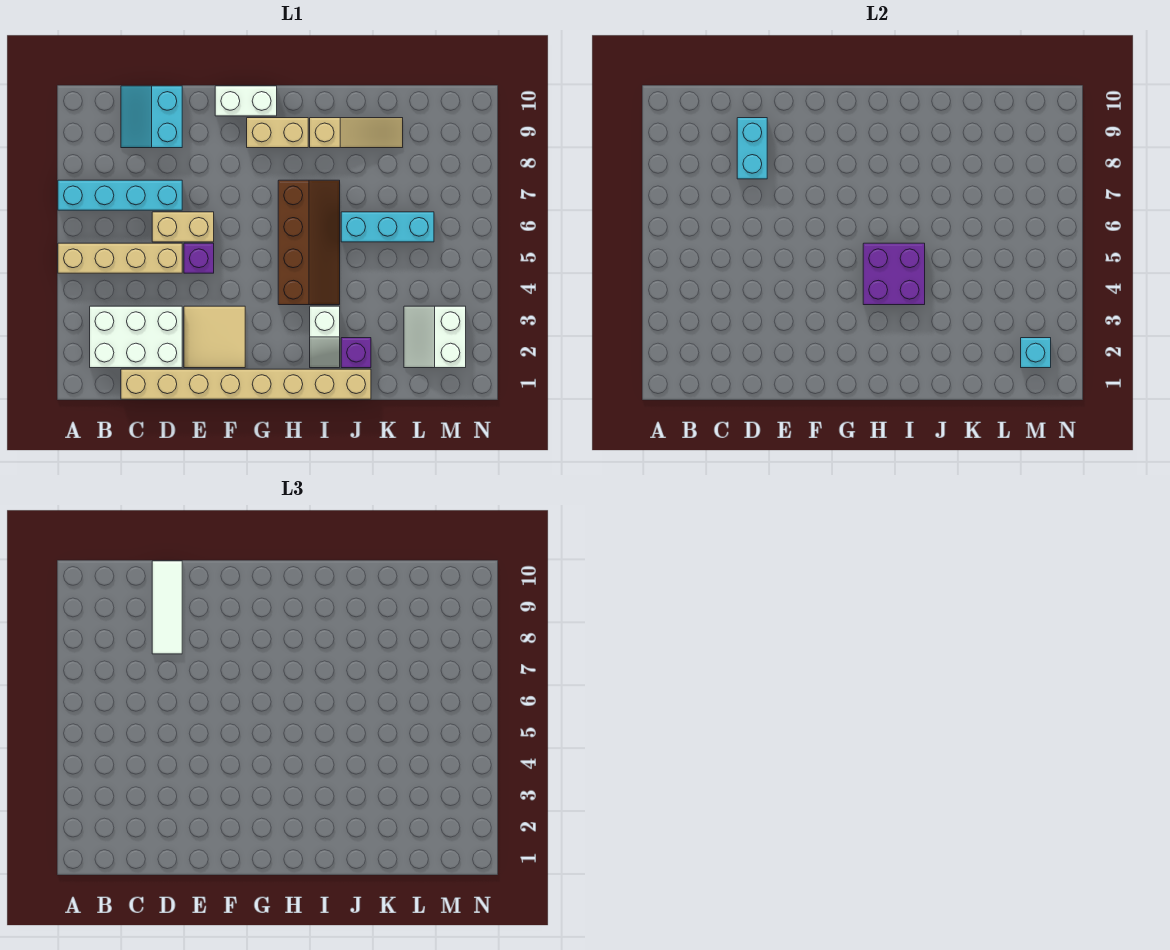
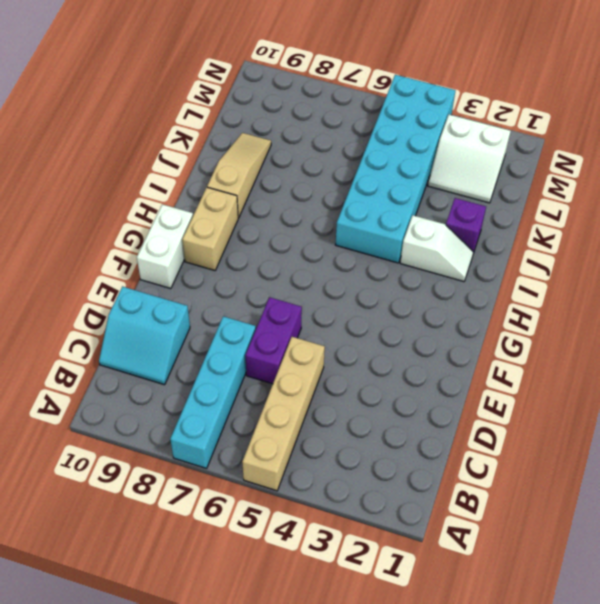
purple brick D6:E6 level 1 -> tan brick D6:E6 level 1
cyan brick I4:N5 level 1 -> brown slope H4:I7 level 1 top H
none -> white brick B2:D3 level 1
none -> tan brick C1:J1 level 1
none -> tan tile E2:F3 level 1

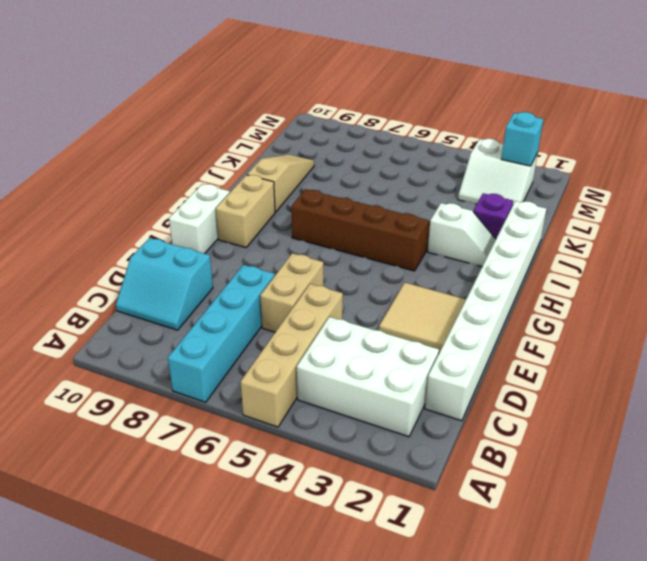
white brick B2:C4 level 1 -> white brick B2:D3 level 1
white brick C1:J1 level 1 -> tan brick C1:J1 level 1
none -> purple brick E5 level 1
none -> cyan brick J6:L6 level 1
none -> cyan brick D8:D9 level 2

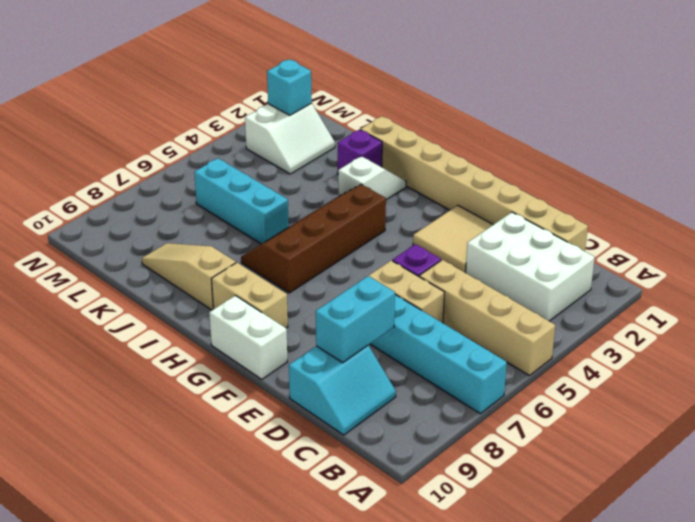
none -> purple brick H4:I5 level 2
none -> white tile D8:D10 level 3

